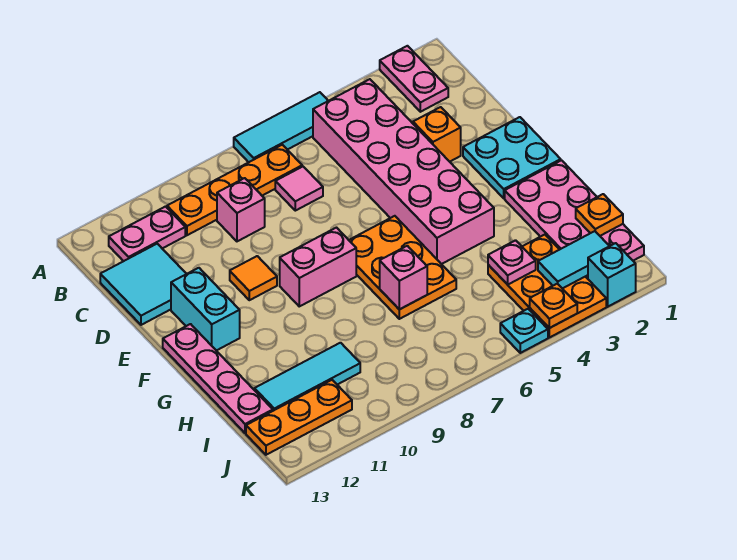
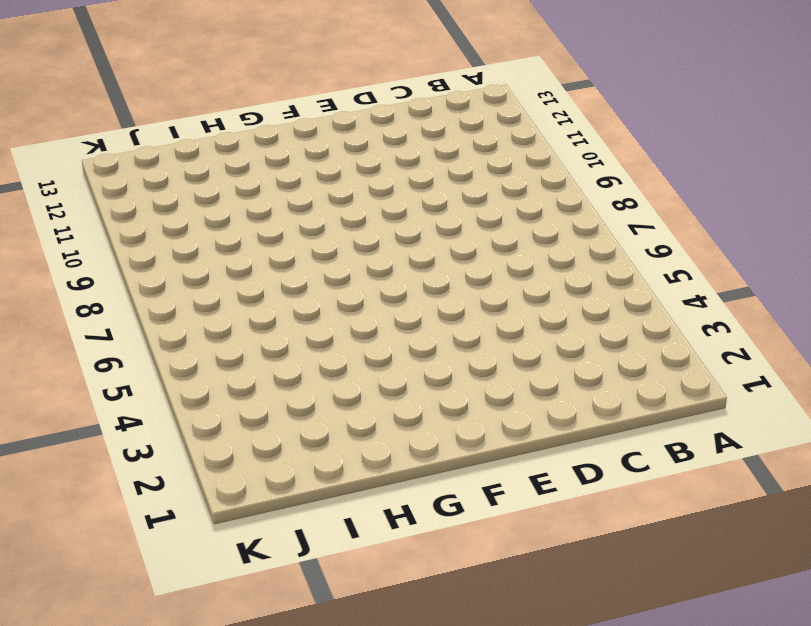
none -> pink plate A2:B2 level 1
none -> cyan tile A5:A7 level 1
none -> pink brick B4:G5 level 1

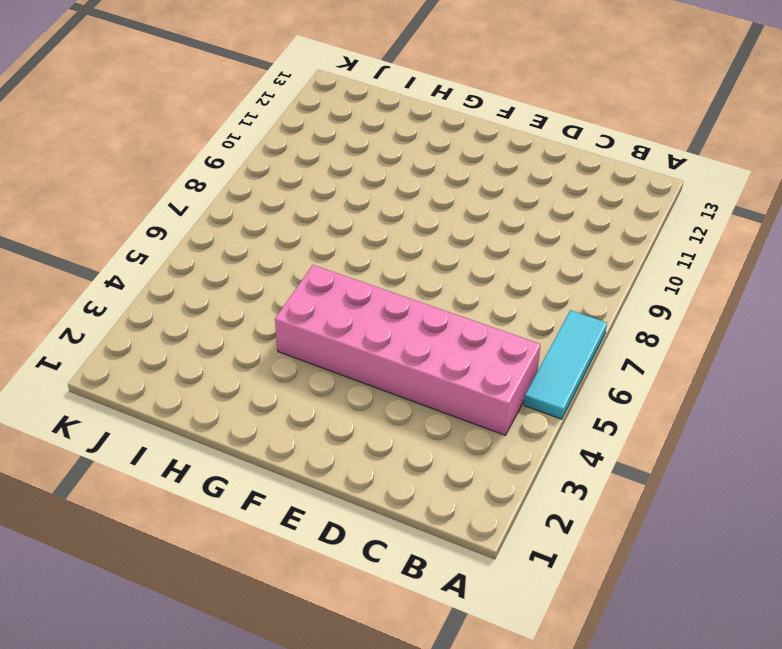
none -> pink plate A2:B2 level 1
none -> orange plate B7:B10 level 1
none -> pink plate B11:B12 level 1

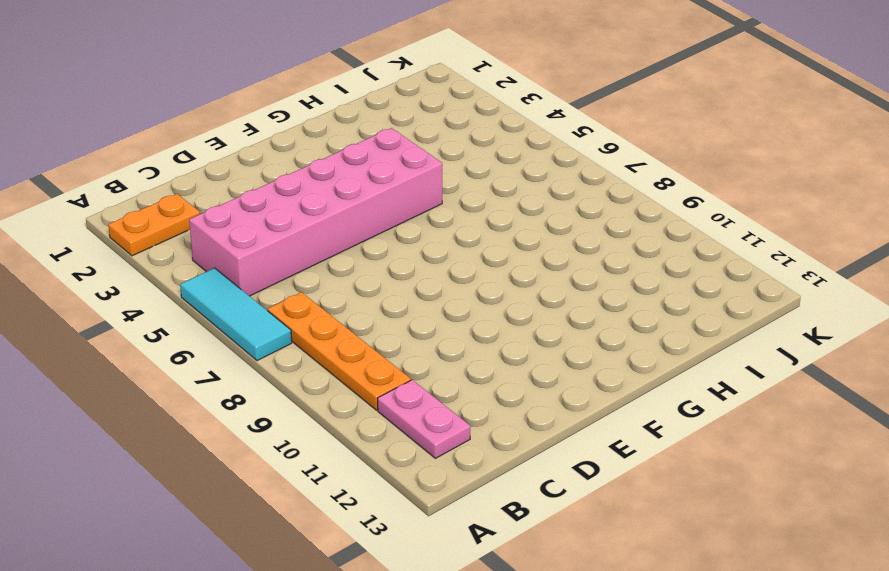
orange plate A2:B2 level 1 -> pink plate A2:B2 level 1
none -> pink tile C7 level 1
none -> pink brick C9 level 1
none -> cyan tile C12:D13 level 1

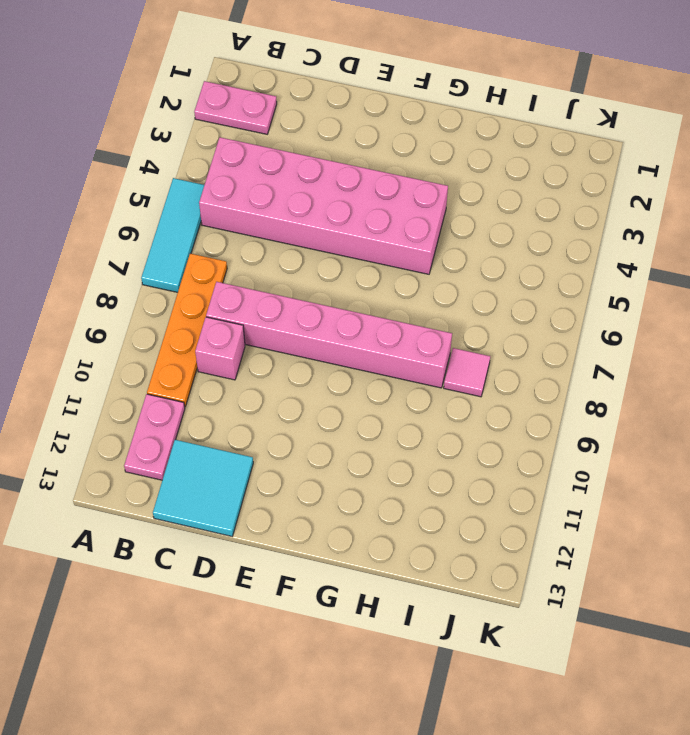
pink brick C8:H8 level 1 -> pink brick F8:F9 level 1
pink tile I8 level 1 -> pink tile C7 level 1
none -> orange brick D3 level 1
none -> cyan plate E1:F2 level 1
none -> orange tile E10 level 1

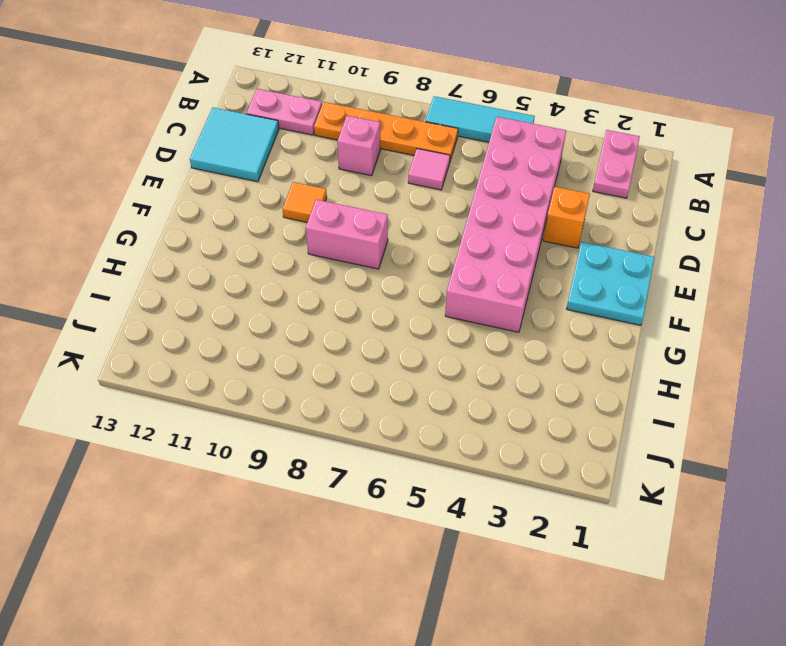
none -> cyan brick E12:F12 level 1
none -> orange plate F6:H7 level 1
none -> pink plate F13:I13 level 1

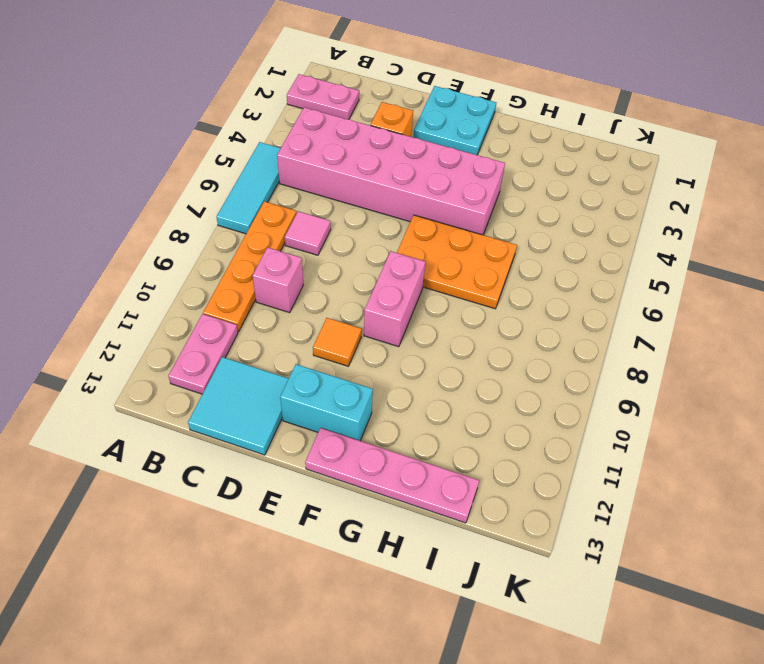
none -> pink plate G1:J2 level 1
none -> orange plate I3:K4 level 1
none -> cyan tile I10:I12 level 1

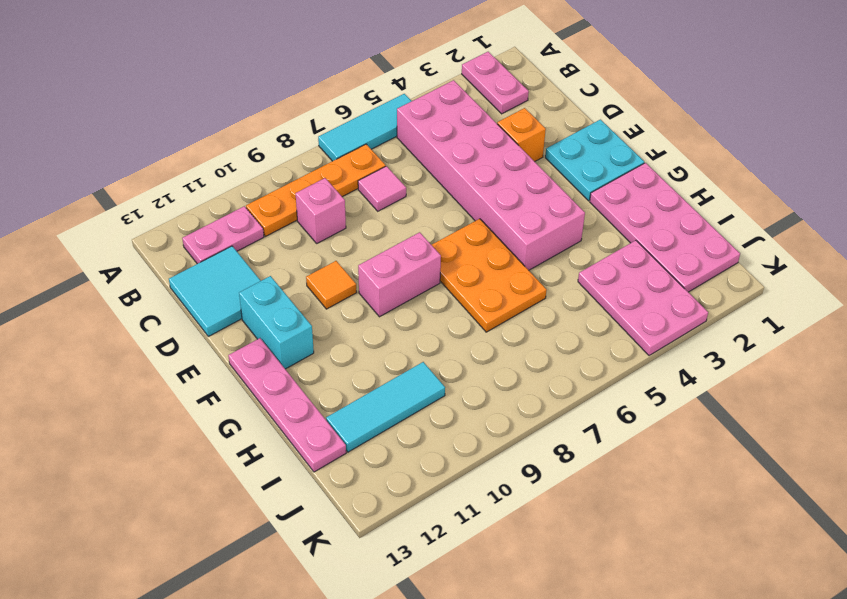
pink plate I3:K4 level 1 -> orange plate I3:K4 level 1
none -> orange plate J11:J13 level 1
none -> cyan brick K2 level 1
none -> cyan plate K5 level 1

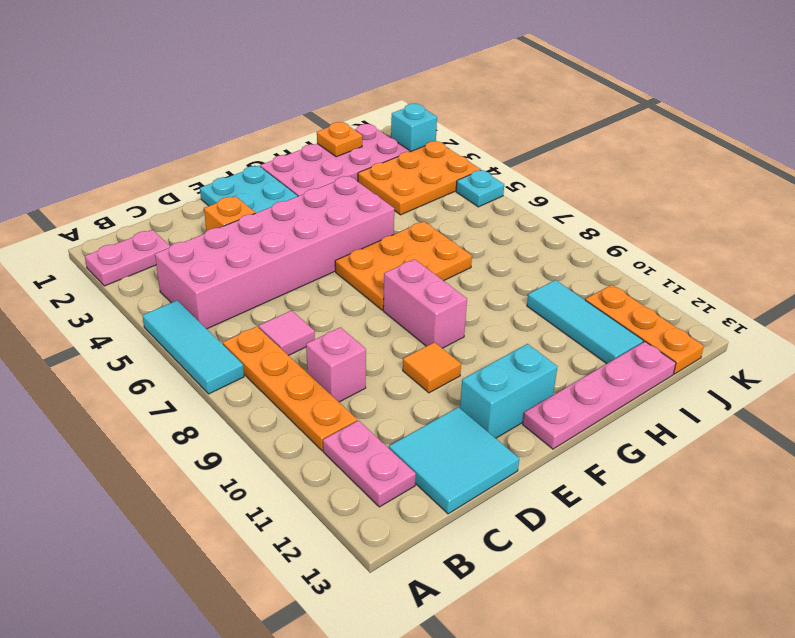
none -> pink brick H7 level 2
none -> pink plate I4 level 2
none -> cyan tile J2:J3 level 2

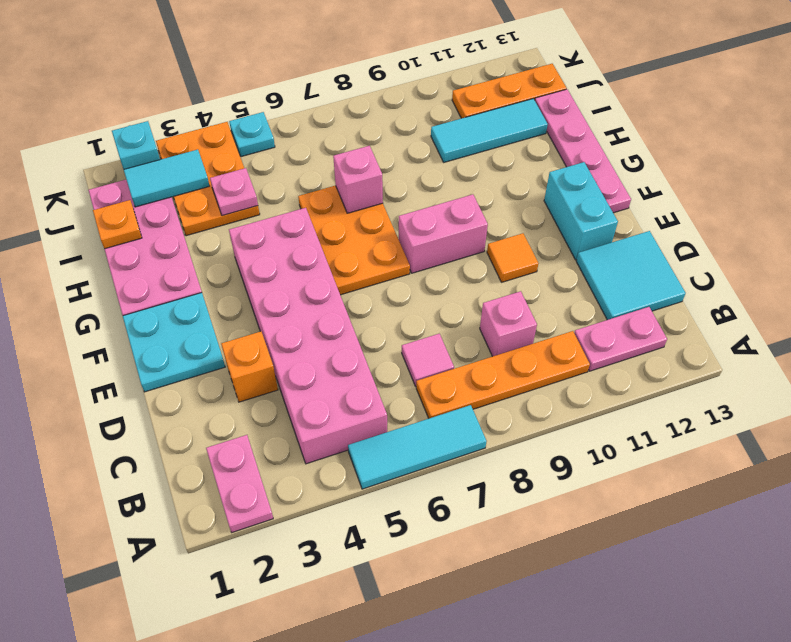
none -> orange plate K4 level 2

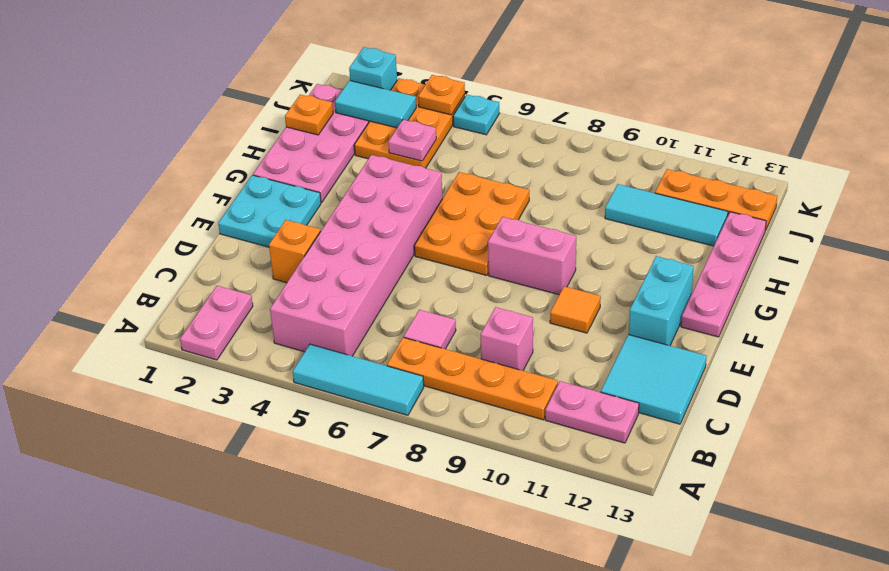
none -> pink brick H7 level 2

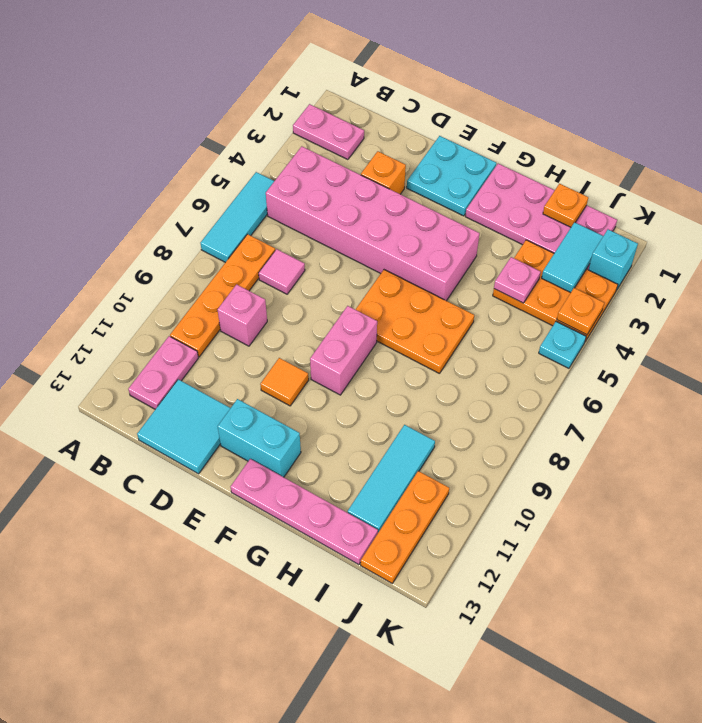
none -> pink brick H7 level 2

